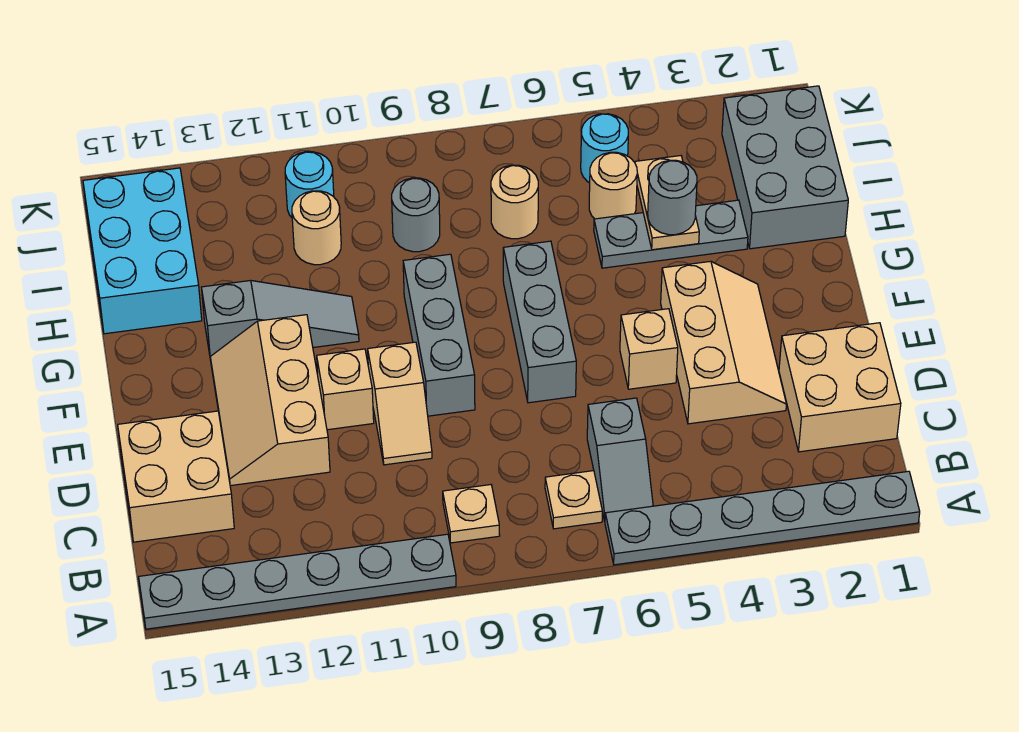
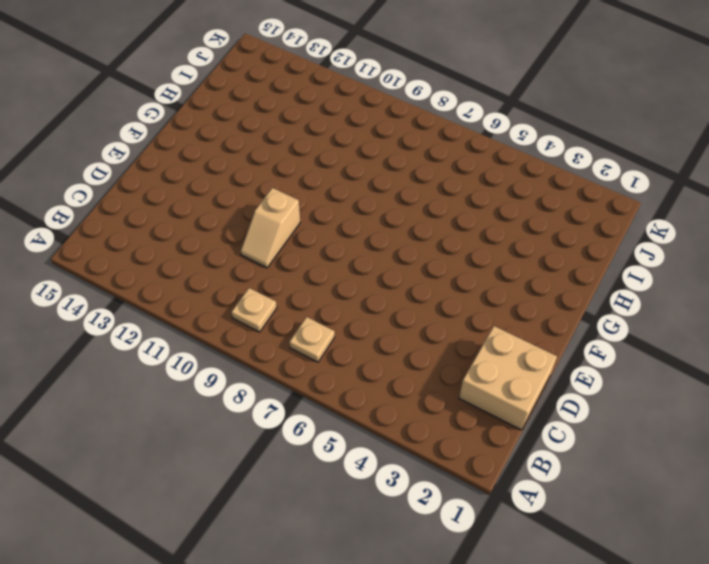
none -> grey plate A1:A6 level 1
none -> grey plate A10:A15 level 1
none -> grey slope B6:C6 level 1 top C

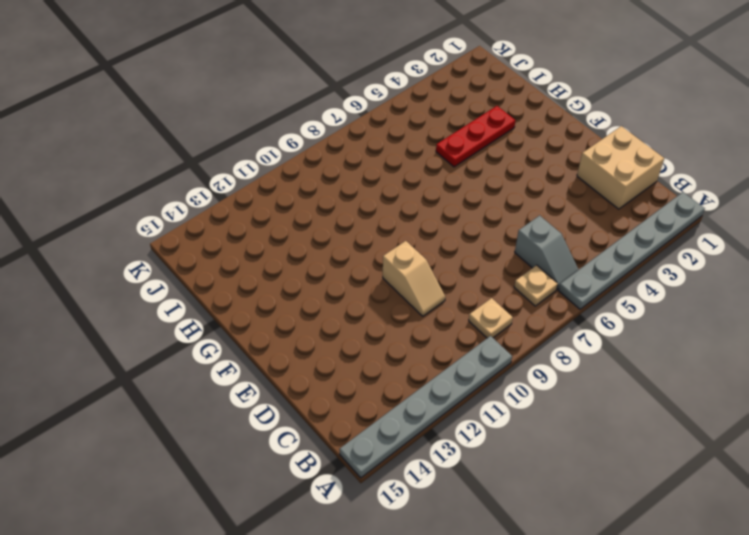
red plate H3:H5 level 1 -> grey plate H3:H5 level 1
none -> tan brick C14:D15 level 1
none -> tan slope D3:F4 level 1 top 4
none -> tan slope D12:F13 level 1 top 12

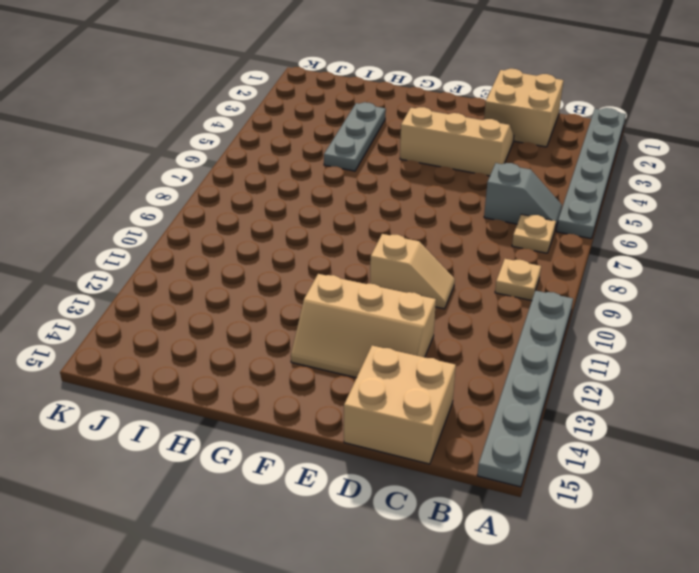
none -> tan brick E5 level 1
none -> grey brick E7:G7 level 1
none -> grey brick E9:G9 level 1

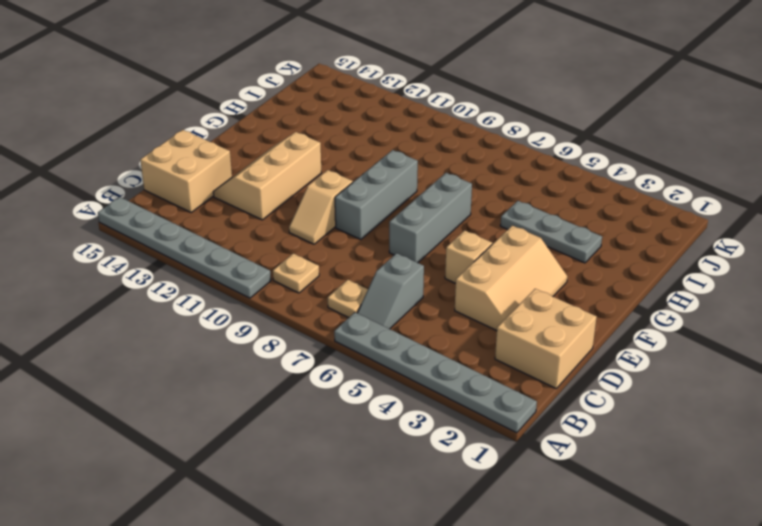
none -> tan brick E11 level 1
none -> grey slope G11:G13 level 1 top 13
none -> grey brick H1:J2 level 1

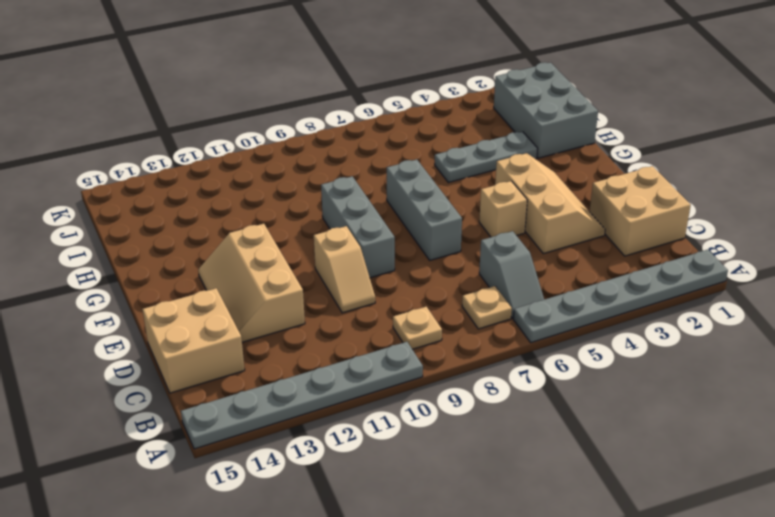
none -> tan brick E11 level 1
none -> grey slope G11:G13 level 1 top 13
none -> cyan brick H14:J15 level 1

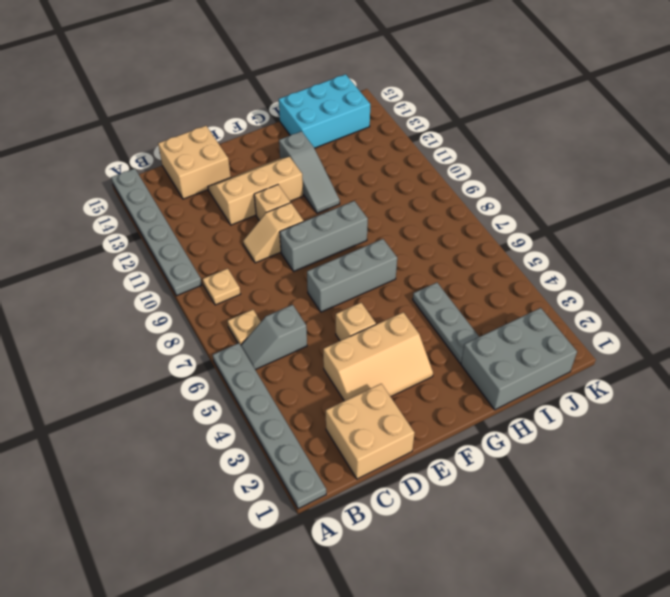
none -> tan round brick I5 level 1
none -> tan round brick I7 level 1
none -> grey round brick I9 level 1

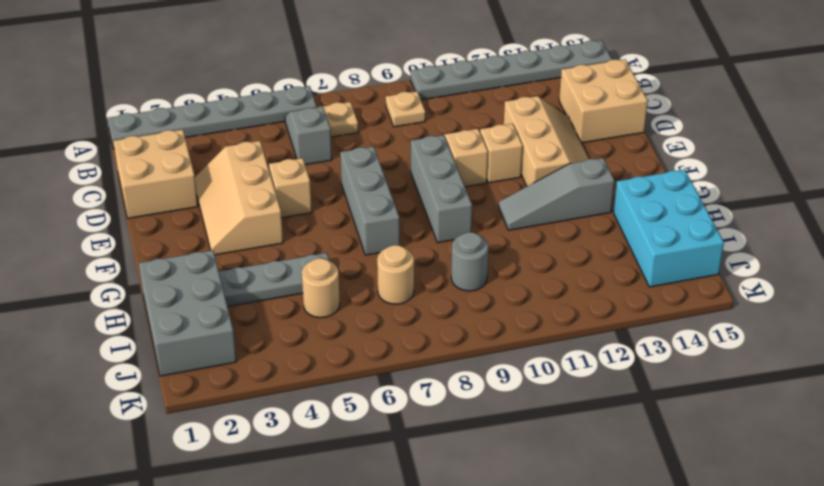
none -> tan round brick I11 level 1
none -> cyan round brick J5 level 1
none -> cyan round brick J11 level 1

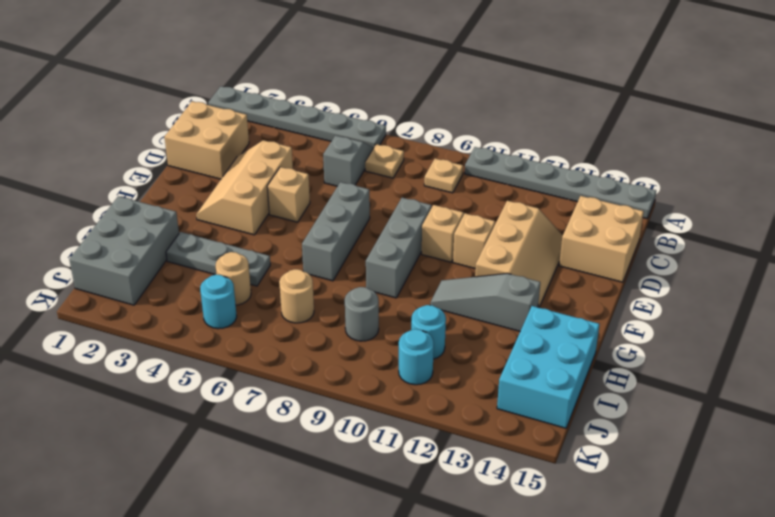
cyan round brick I11 level 1 -> tan round brick I11 level 1
none -> tan plate H4:I4 level 2
none -> grey round brick H4 level 3

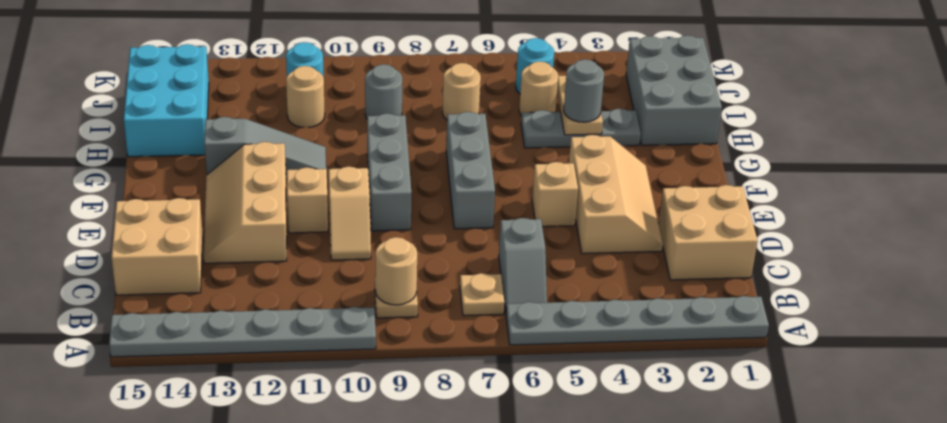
tan round brick B9 level 2 -> none

